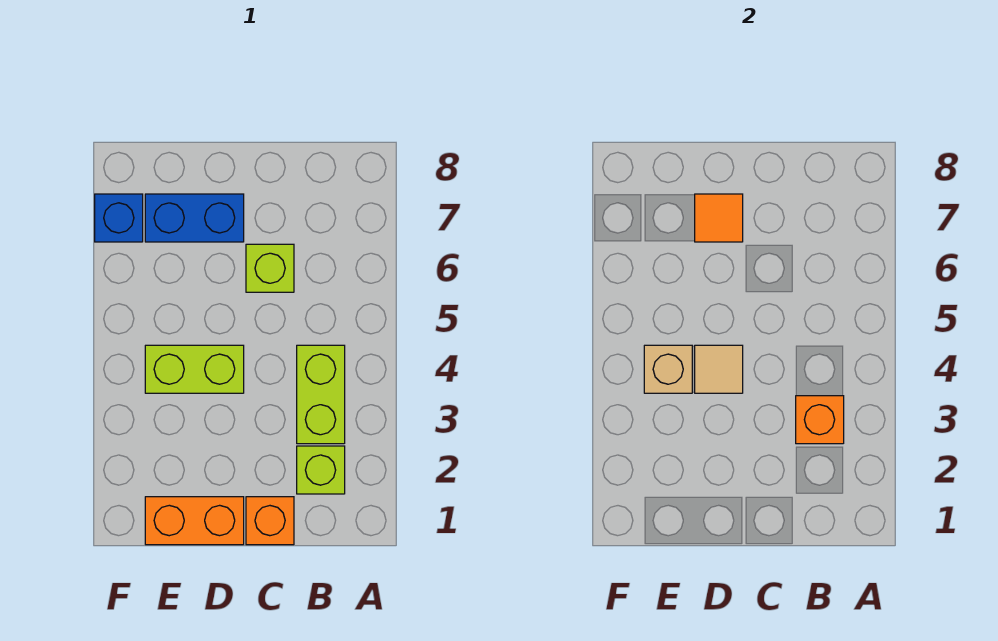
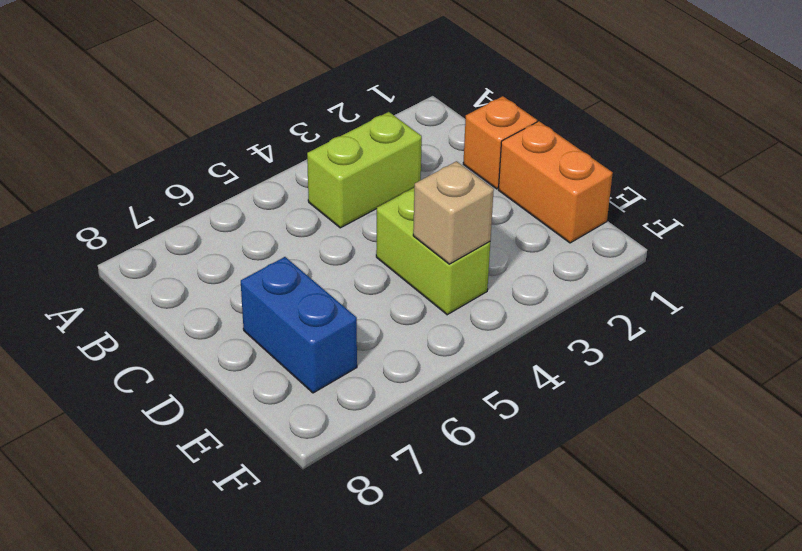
none -> lime brick B2 level 1
none -> lime brick C6 level 1
none -> blue brick F7 level 1

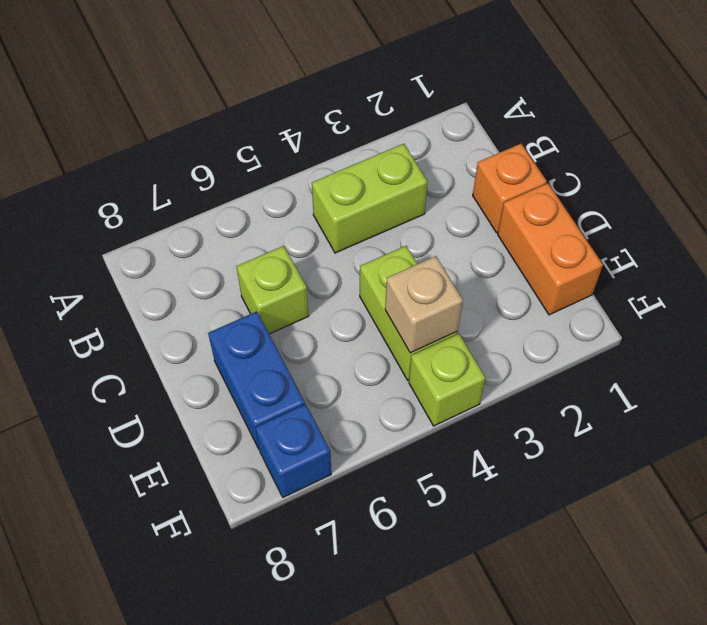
lime brick F4 level 1 -> lime brick B2 level 1
none -> orange brick B3 level 2
none -> tan tile D4 level 2
none -> orange tile D7 level 2

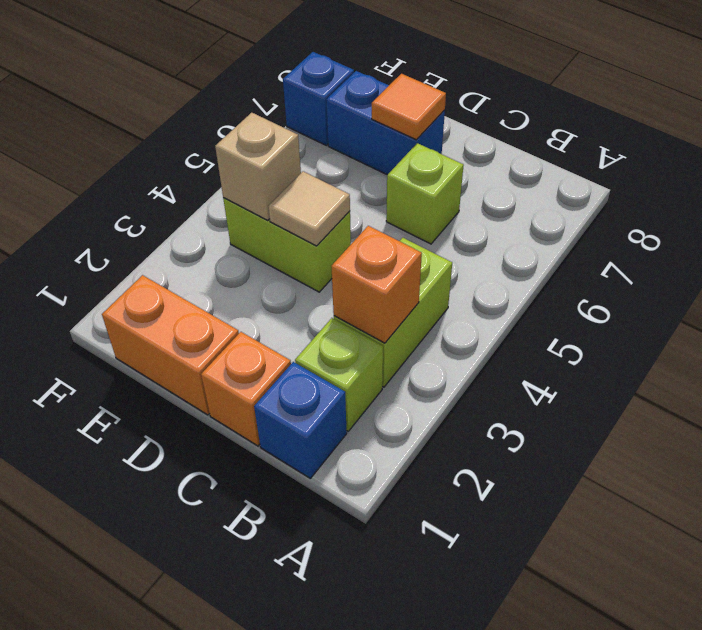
blue brick B1 level 1 -> none

